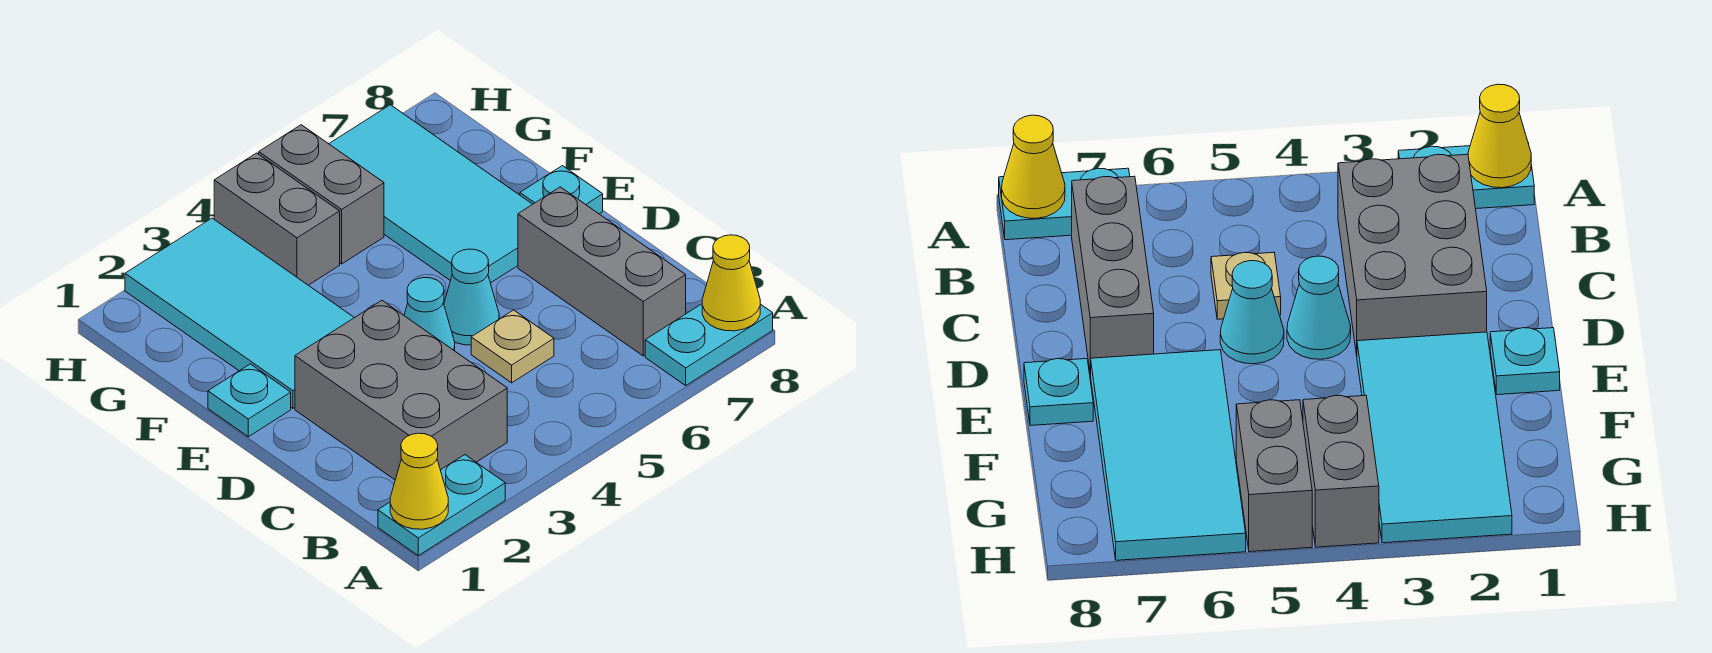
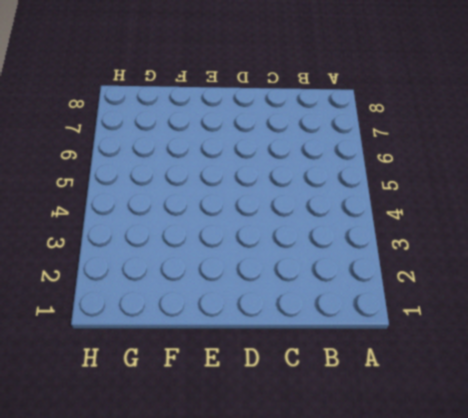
none -> cyan plate A1:A2 level 1
none -> cyan plate A7:A8 level 1
none -> grey brick B2:D3 level 1

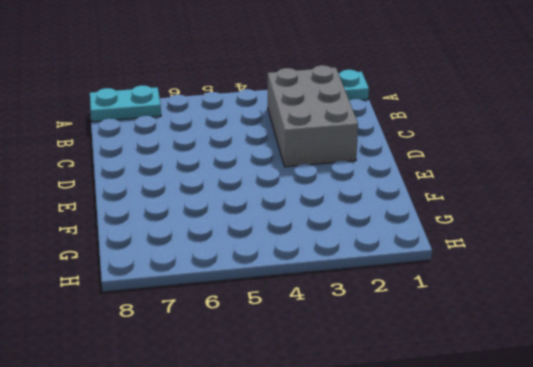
none -> grey brick B7:D7 level 1
none -> tan plate C5 level 1
none -> cyan cone D4 level 1

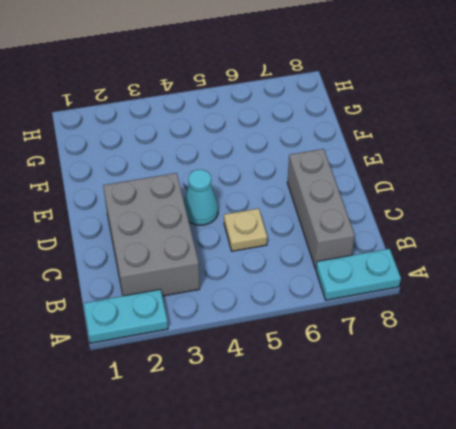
none -> cyan cone D5 level 1
none -> cyan plate E1 level 1
none -> cyan tile E2:H3 level 1

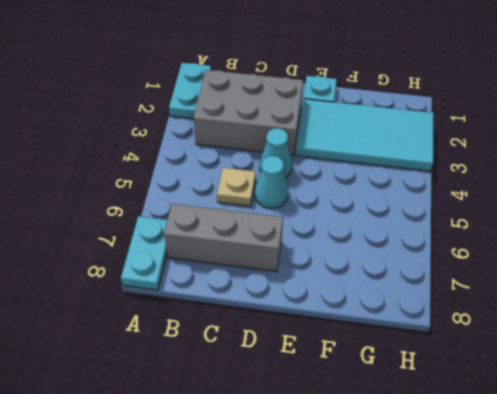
none -> cyan tile E6:H7 level 1
none -> cyan plate E8 level 1
none -> grey brick G4:H4 level 1

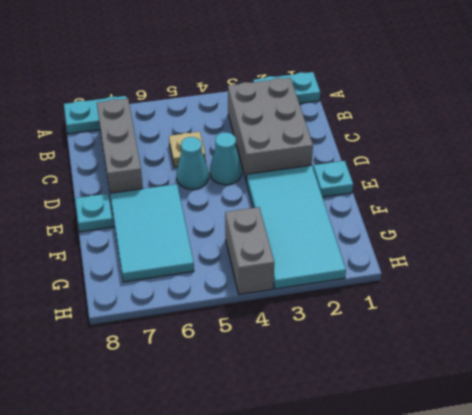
cyan tile E6:G7 level 1 -> cyan tile E6:H7 level 1
none -> grey brick G5:H5 level 1
none -> yellow cone A1 level 2
none -> yellow cone A8 level 2

